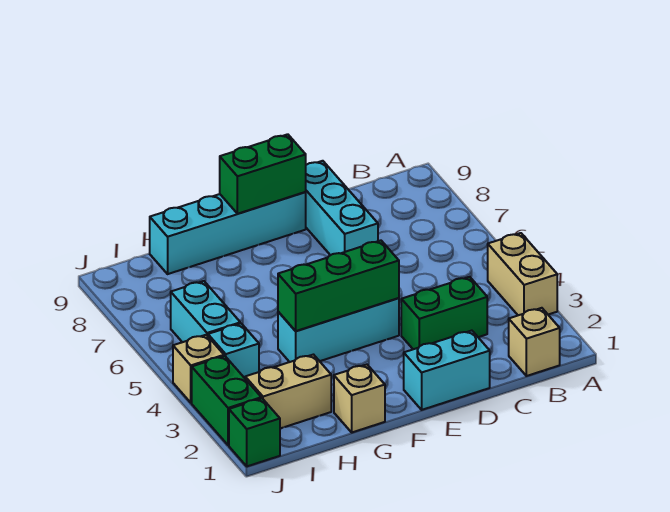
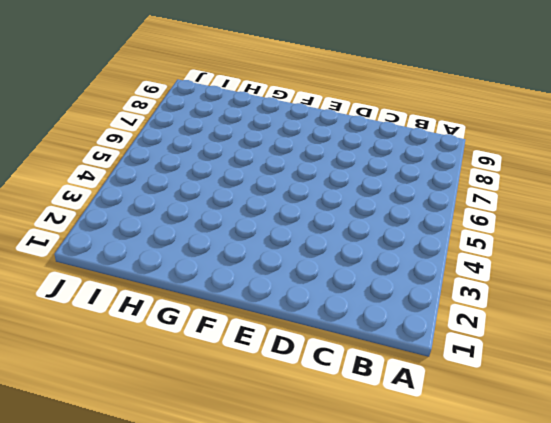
none -> tan brick A3:A4 level 1
none -> tan brick B1 level 1
none -> green brick C3:D3 level 1

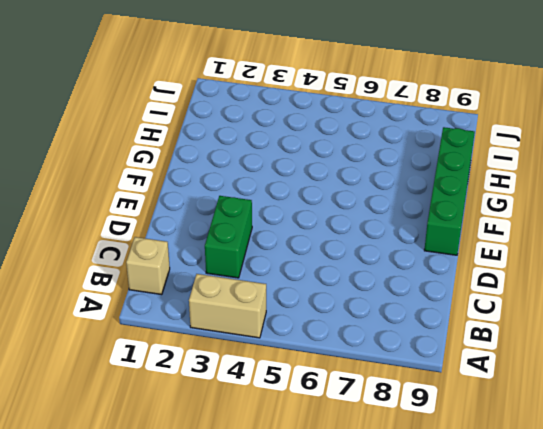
green brick E9:H9 level 1 -> cyan brick E9:H9 level 1
none -> cyan brick D1:E1 level 1
none -> cyan brick D7:D9 level 1
none -> cyan brick E4:G4 level 1

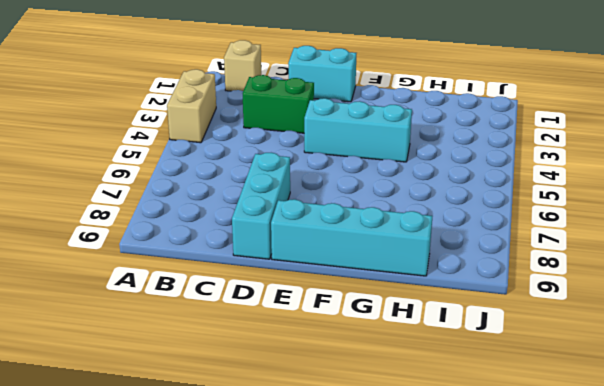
none -> tan brick G1 level 1
none -> tan brick H2:I2 level 1
none -> cyan brick I4 level 1

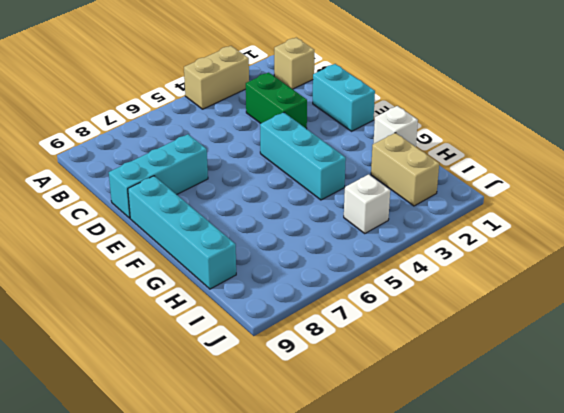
white brick G1 level 1 -> tan brick G1 level 1
white brick I4 level 1 -> cyan brick I4 level 1
none -> cyan brick I5:I6 level 1
none -> green brick J1 level 1
none -> green brick J2:J3 level 1

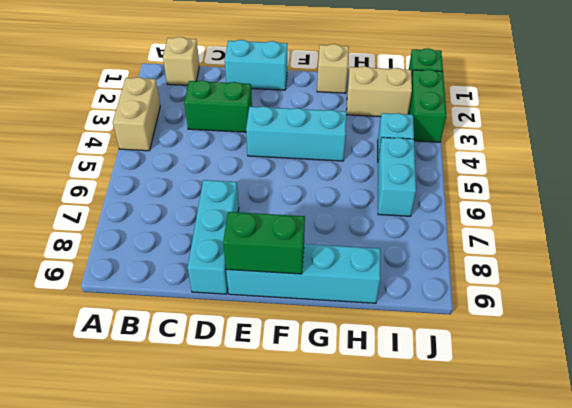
none -> tan brick J4 level 1
none -> green brick E4:G4 level 2

